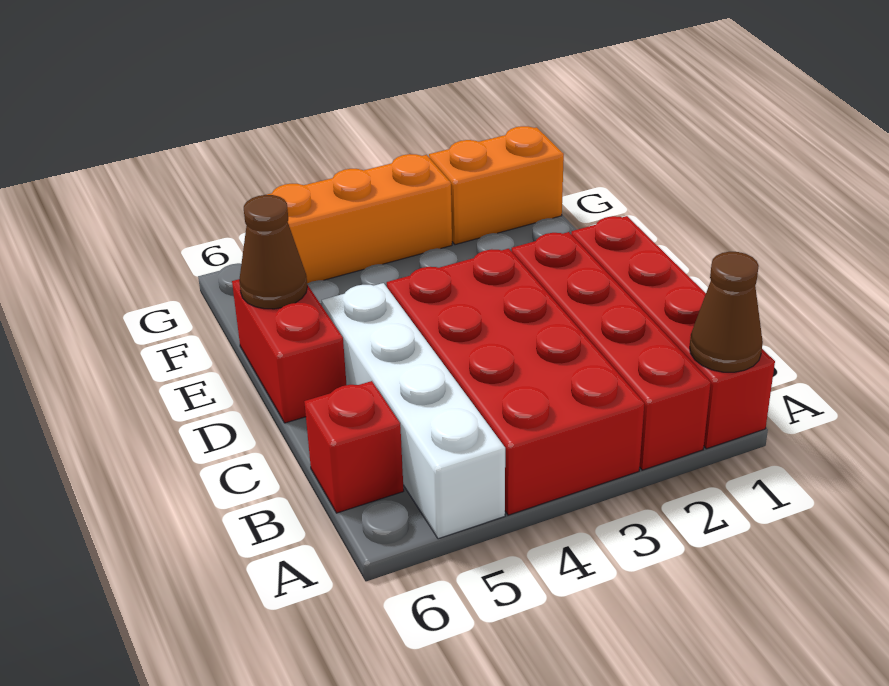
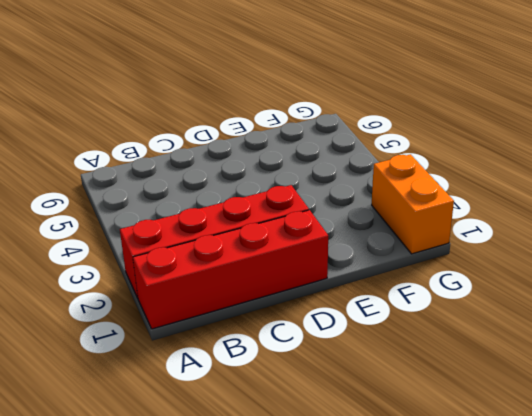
none -> red brick A3:D4 level 1
none -> white brick A5:D5 level 1

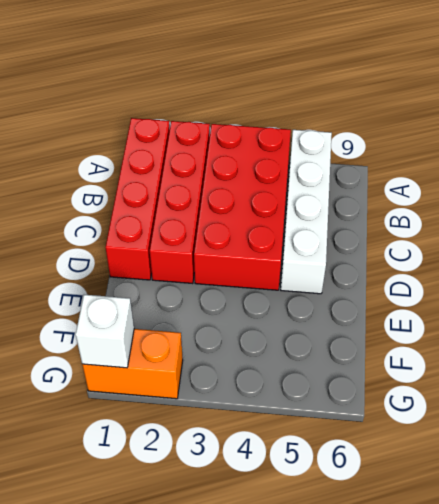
white brick G1 level 2 -> none
none -> red brick B6 level 1
none -> red brick D6:E6 level 1

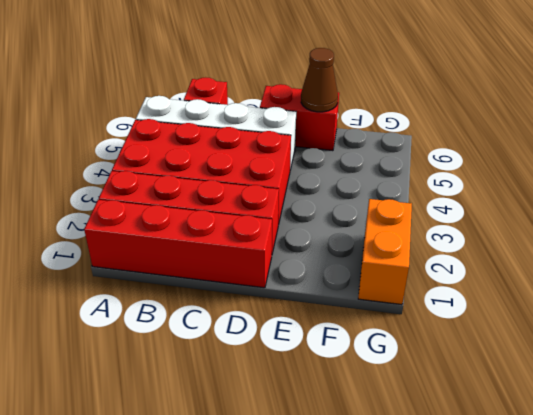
none -> orange brick G3:G5 level 1
none -> brown cone A1 level 2

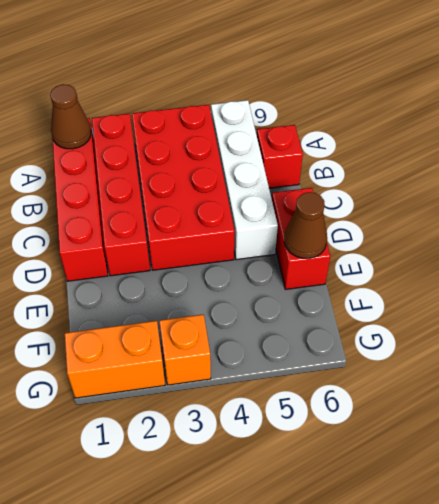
orange brick G3 level 1 -> orange brick G3:G5 level 1

